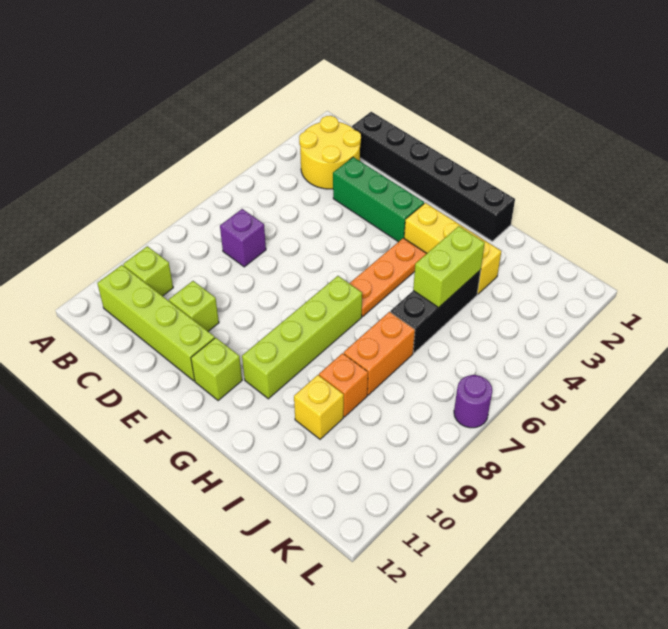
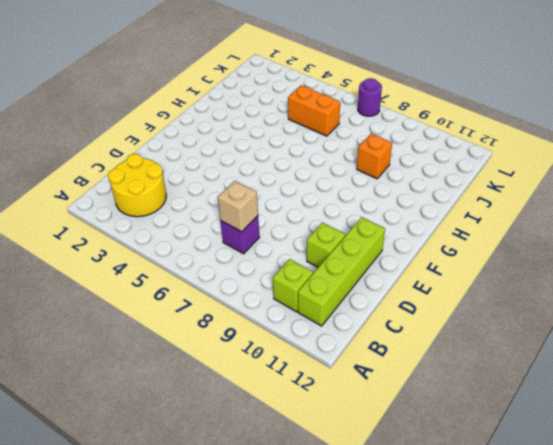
tan brick C7 level 2 -> none
orange brick J5:J6 level 1 -> orange brick I7:I8 level 1
none -> black brick C1:H1 level 1
none -> green brick D3:F3 level 1
none -> lime brick F11 level 1

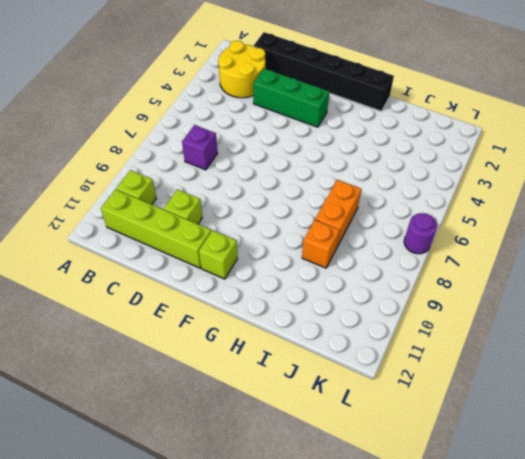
none -> yellow brick G3:I3 level 1
none -> orange plate G4:G6 level 1
none -> lime brick G7:G10 level 1

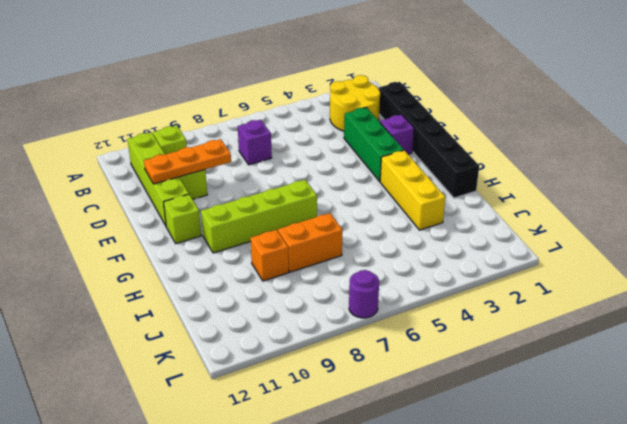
orange plate D9:D11 level 2 -> orange plate G4:G6 level 1
purple brick E2 level 1 -> none
none -> black brick I4:I6 level 1
none -> yellow brick I10 level 1
none -> lime brick I4:I5 level 2

